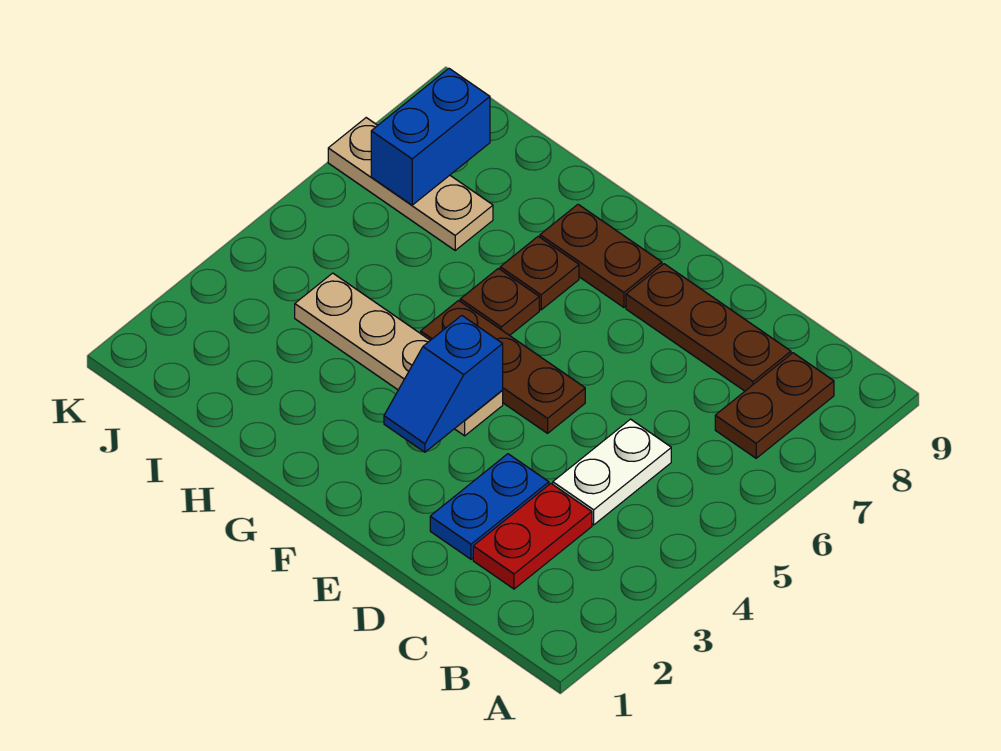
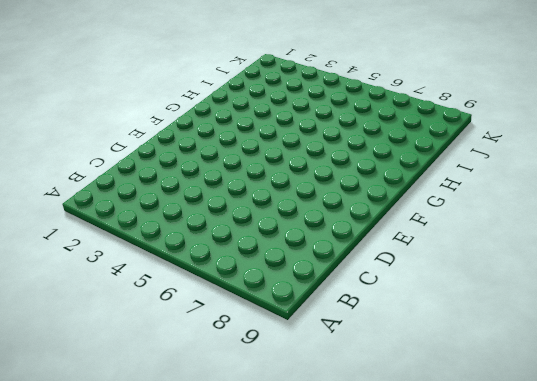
none -> brown plate B7:B8 level 1
none -> red plate C2:C3 level 1
none -> white plate C4:C5 level 1

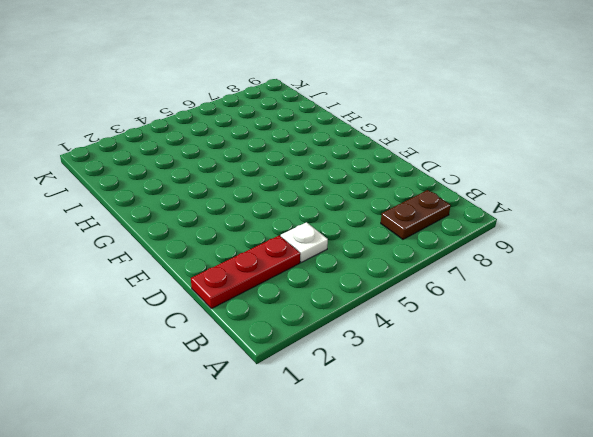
red plate C1:C3 level 1 -> red plate C2:C3 level 1
white plate C4 level 1 -> white plate C4:C5 level 1
none -> brown plate C8:E8 level 1
none -> blue plate D2:D3 level 1
none -> brown plate E5:G5 level 1

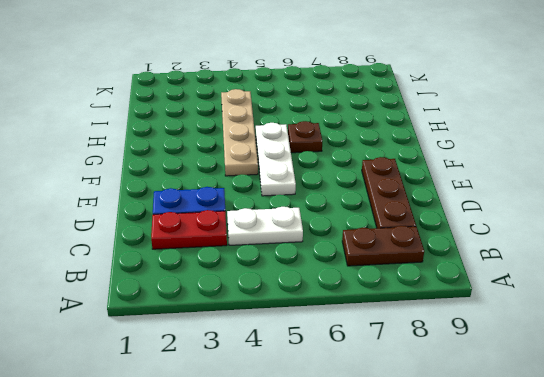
white plate E5:G5 level 1 -> brown plate E5:G5 level 1
none -> brown plate F8:G8 level 1
none -> brown plate G7 level 1
none -> tan plate I7:K7 level 1

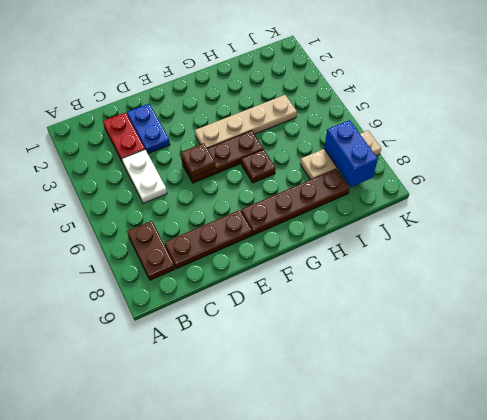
brown plate E5 level 2 -> brown plate G7 level 1
brown plate F8:I8 level 1 -> brown plate F8:G8 level 1
none -> blue slope F3:F4 level 2 top 4

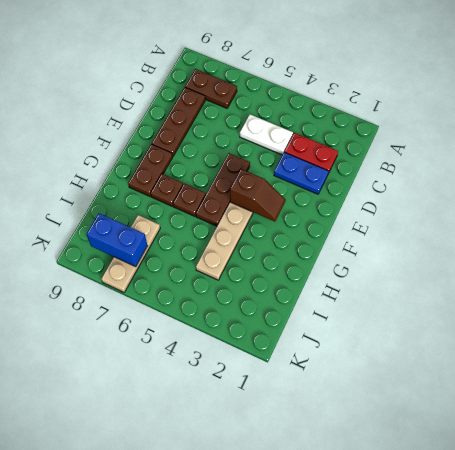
brown slope F3:F4 level 2 top 4 -> blue slope F3:F4 level 2 top 4

